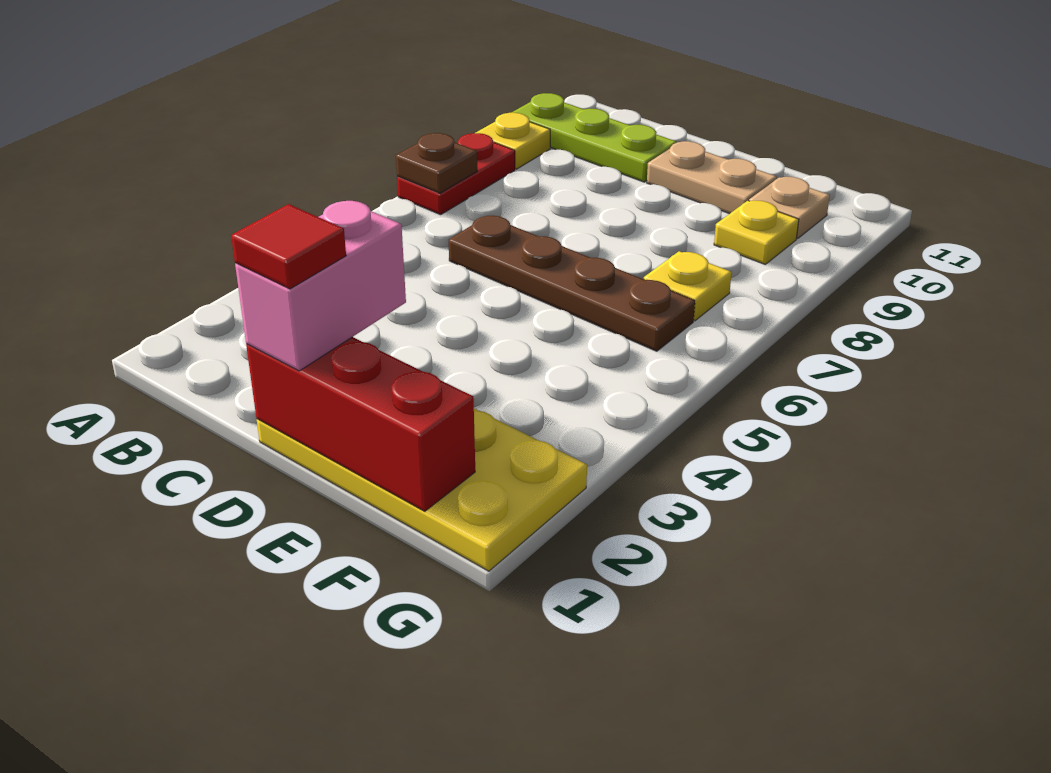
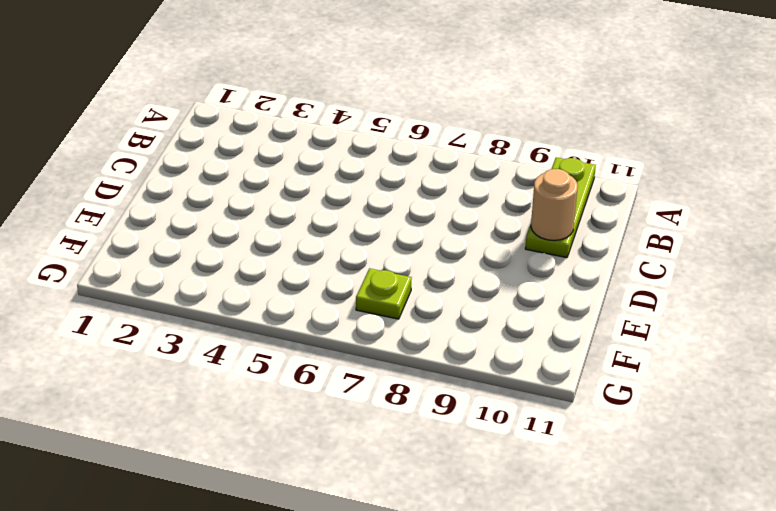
tan round brick C10 level 2 -> none
lime plate F7 level 1 -> yellow plate F7 level 1
none -> red plate A7:A8 level 1
none -> yellow plate A9 level 1
none -> brown plate C6:F6 level 1

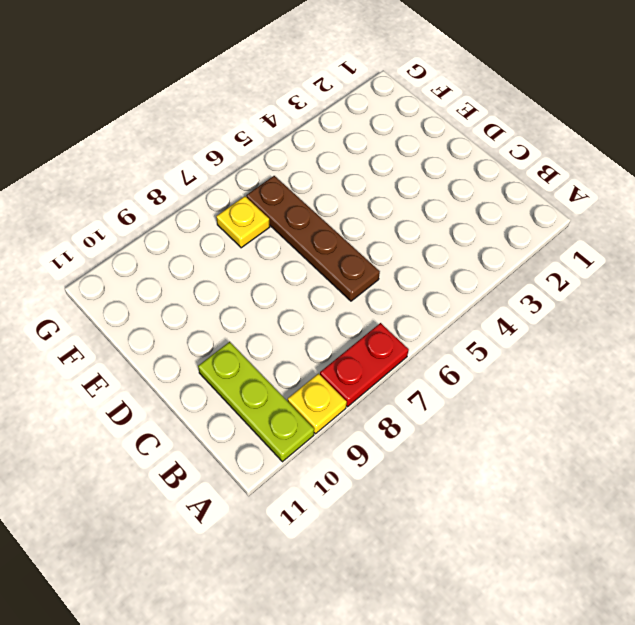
none -> yellow plate D1:G2 level 1
none -> tan plate D10:E10 level 1
none -> yellow plate F9 level 1

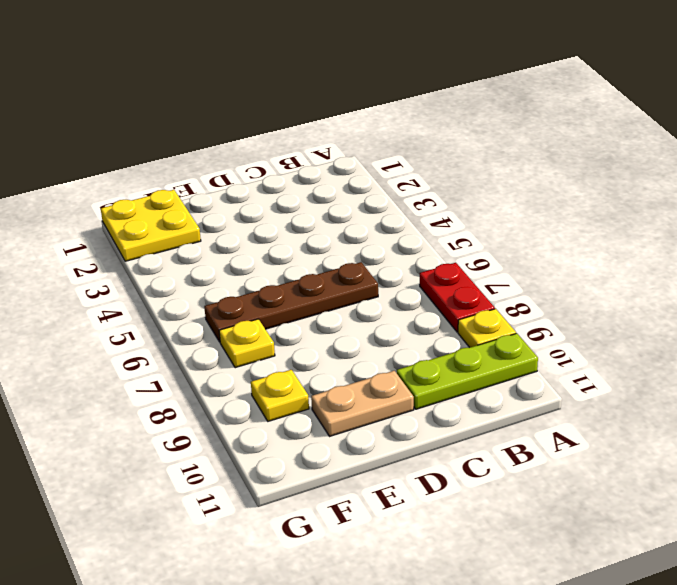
yellow plate F1:G2 level 1 -> yellow plate D1:G2 level 1
none -> tan plate F10 level 1
none -> brown plate A7 level 2
none -> red brick D1:F1 level 2

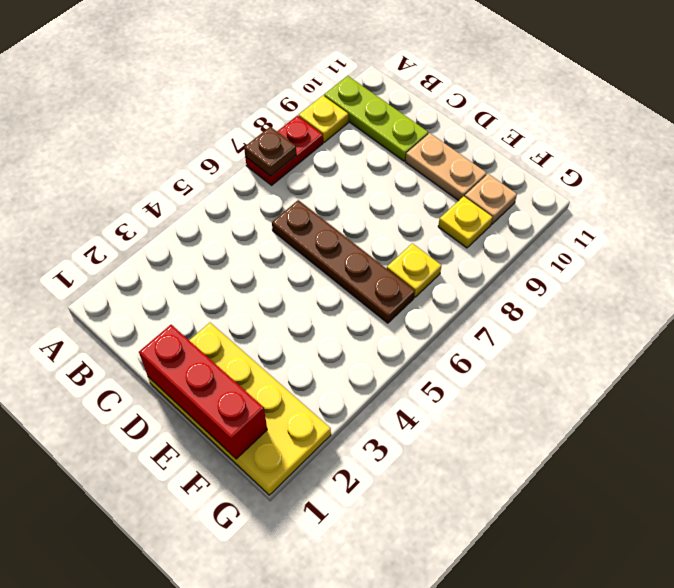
none -> pink brick D1:D2 level 3
none -> red tile D1 level 4

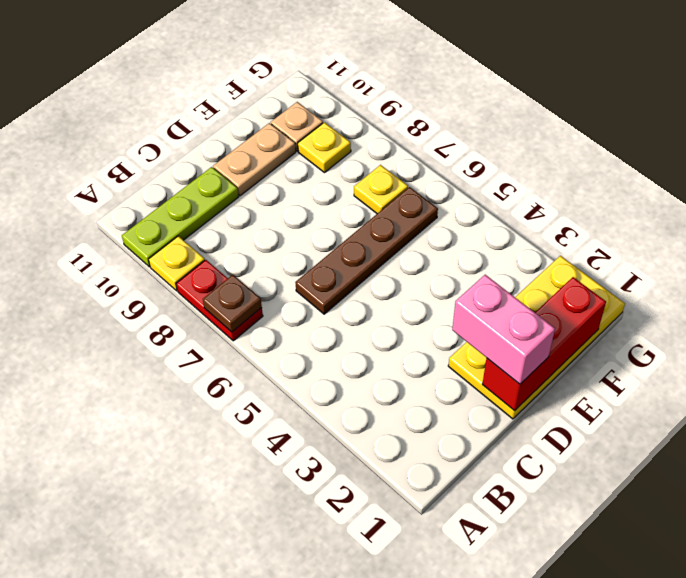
none -> red tile D1 level 4

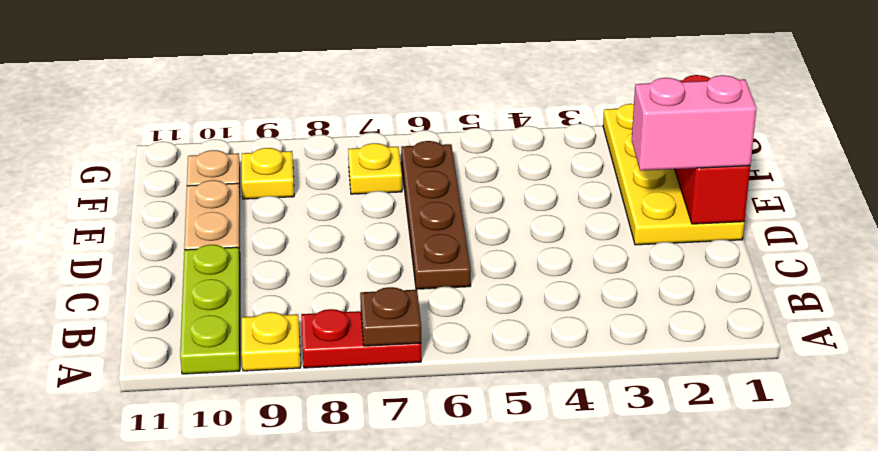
none -> red tile D1 level 4

